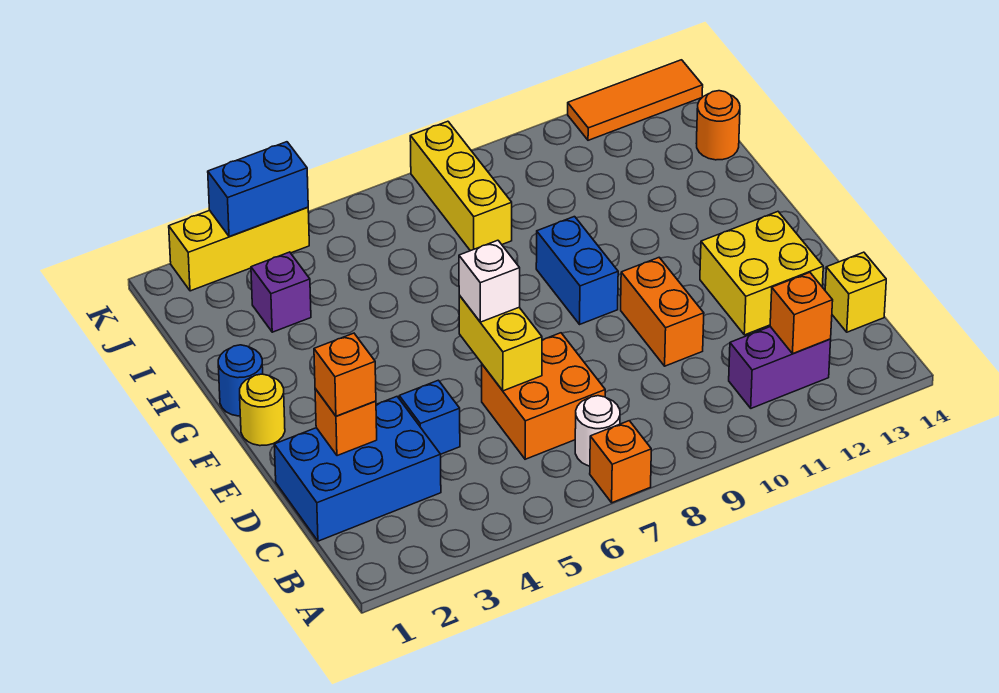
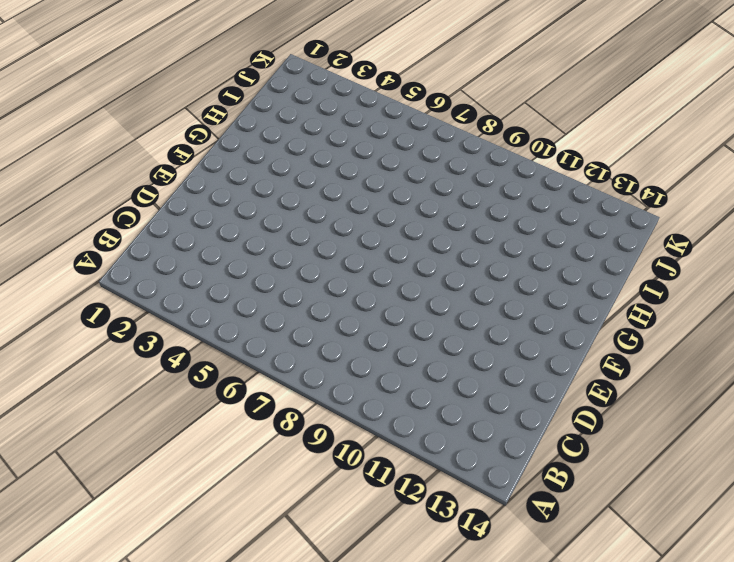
none -> orange brick A7 level 1
none -> white round brick B7 level 1
none -> purple brick B11:B12 level 1

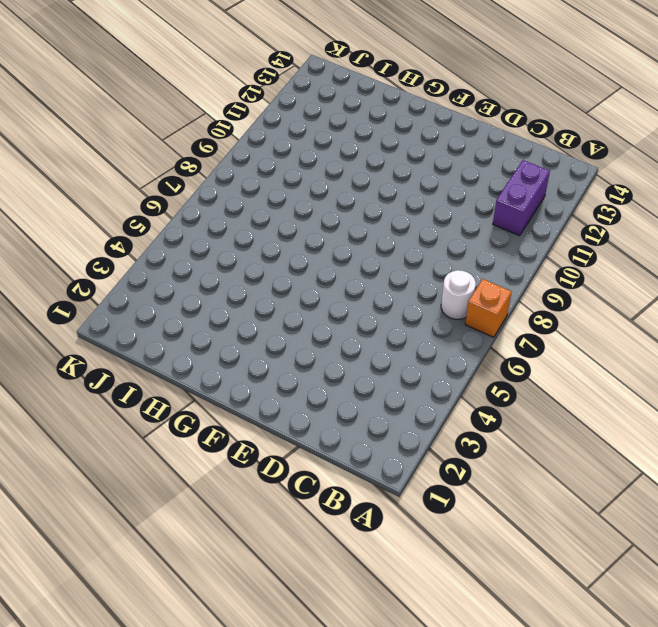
none -> blue brick C1:D3 level 1
none -> orange brick C6:D7 level 1
none -> yellow brick C14 level 1

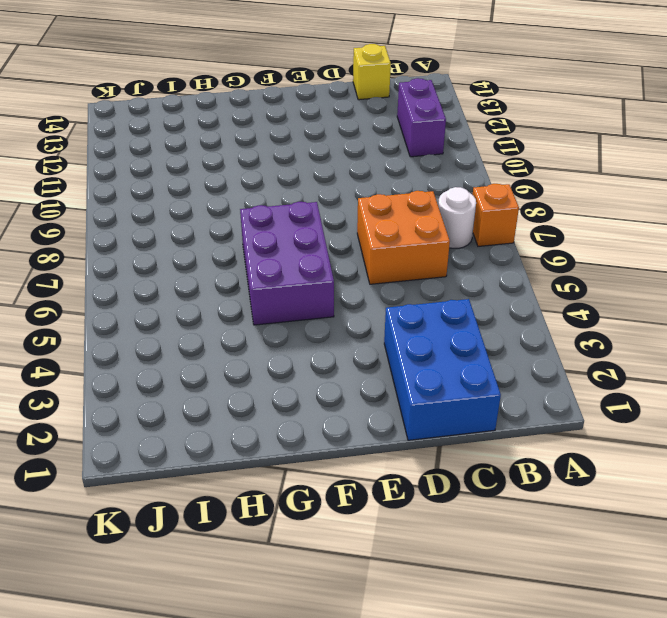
purple brick F5:G7 level 1 -> none
none -> blue brick D4 level 1
none -> orange brick D10:E10 level 1
none -> yellow brick D12:E13 level 1

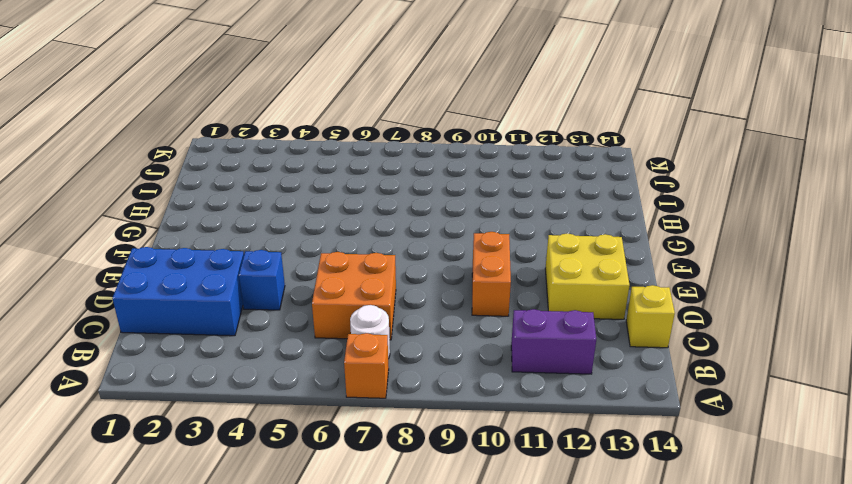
none -> yellow round brick F1 level 1
none -> blue brick F9:G9 level 1
none -> blue round brick G1 level 1

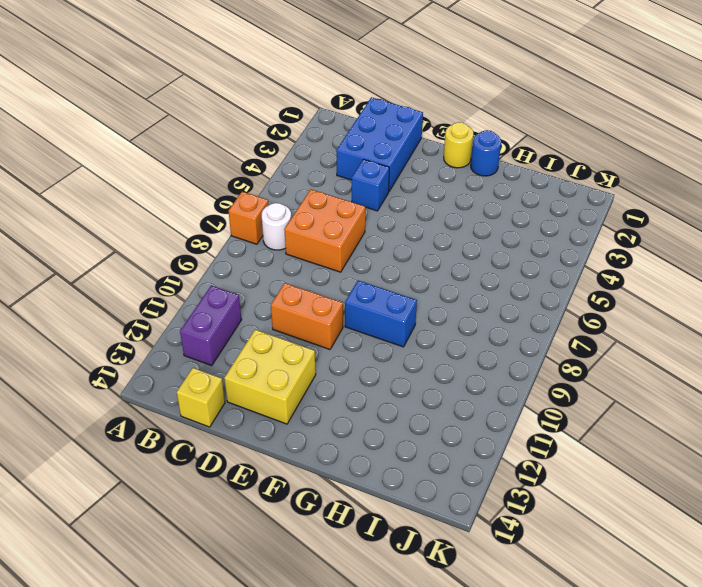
none -> purple brick I3 level 1
none -> yellow brick I8:K8 level 1
none -> orange round brick I14 level 1

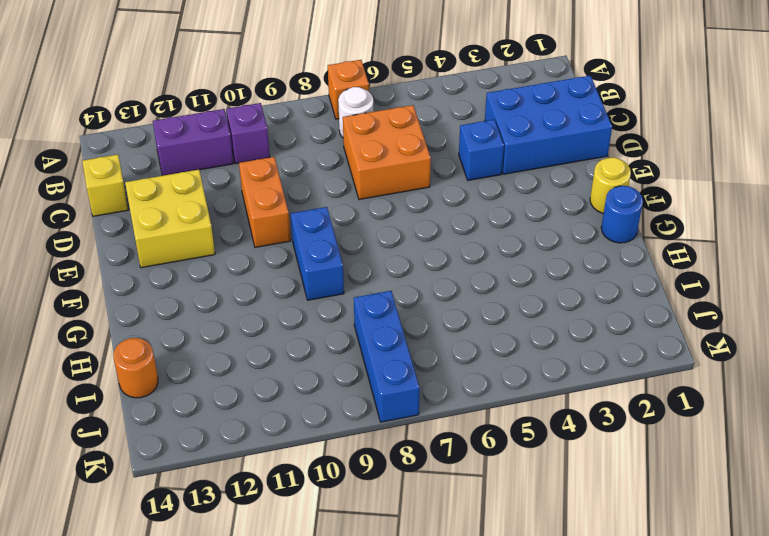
purple brick B10 level 1 -> purple brick I3 level 1
blue brick I8:K8 level 1 -> yellow brick I8:K8 level 1
none -> yellow brick K2:K4 level 1
none -> orange tile K12:K14 level 1
none -> orange brick B12 level 2

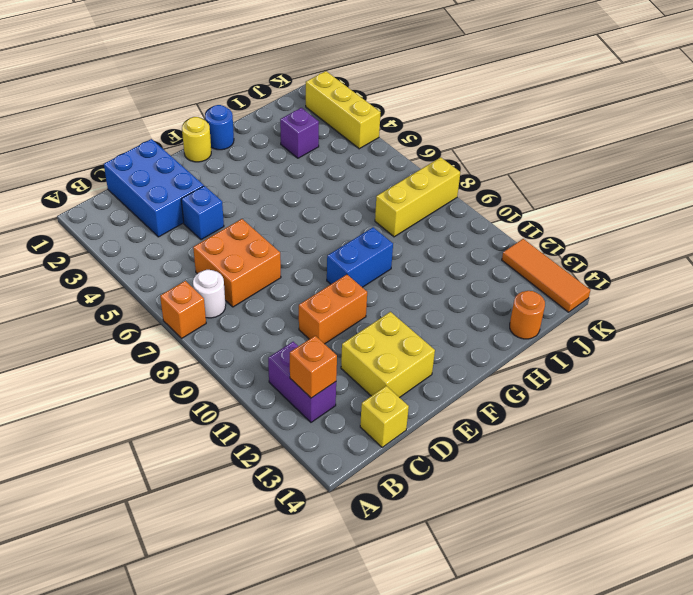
none -> orange brick D2 level 2
none -> yellow brick D6:E6 level 2
none -> blue brick K3:K4 level 2

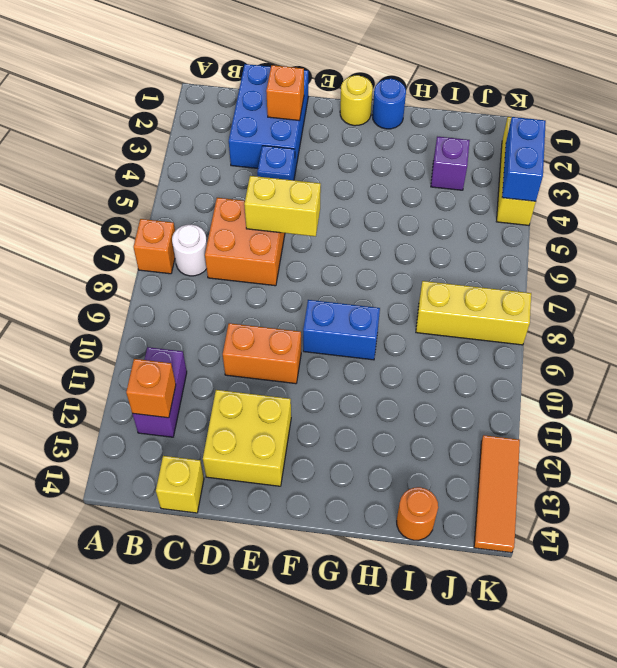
none -> orange brick D2 level 3
none -> white brick E6 level 3

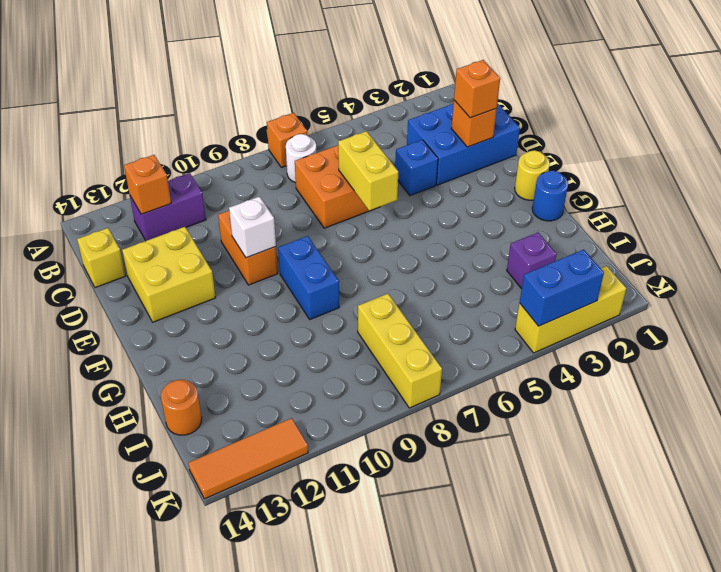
white brick E10 level 2 -> white brick E6 level 3

